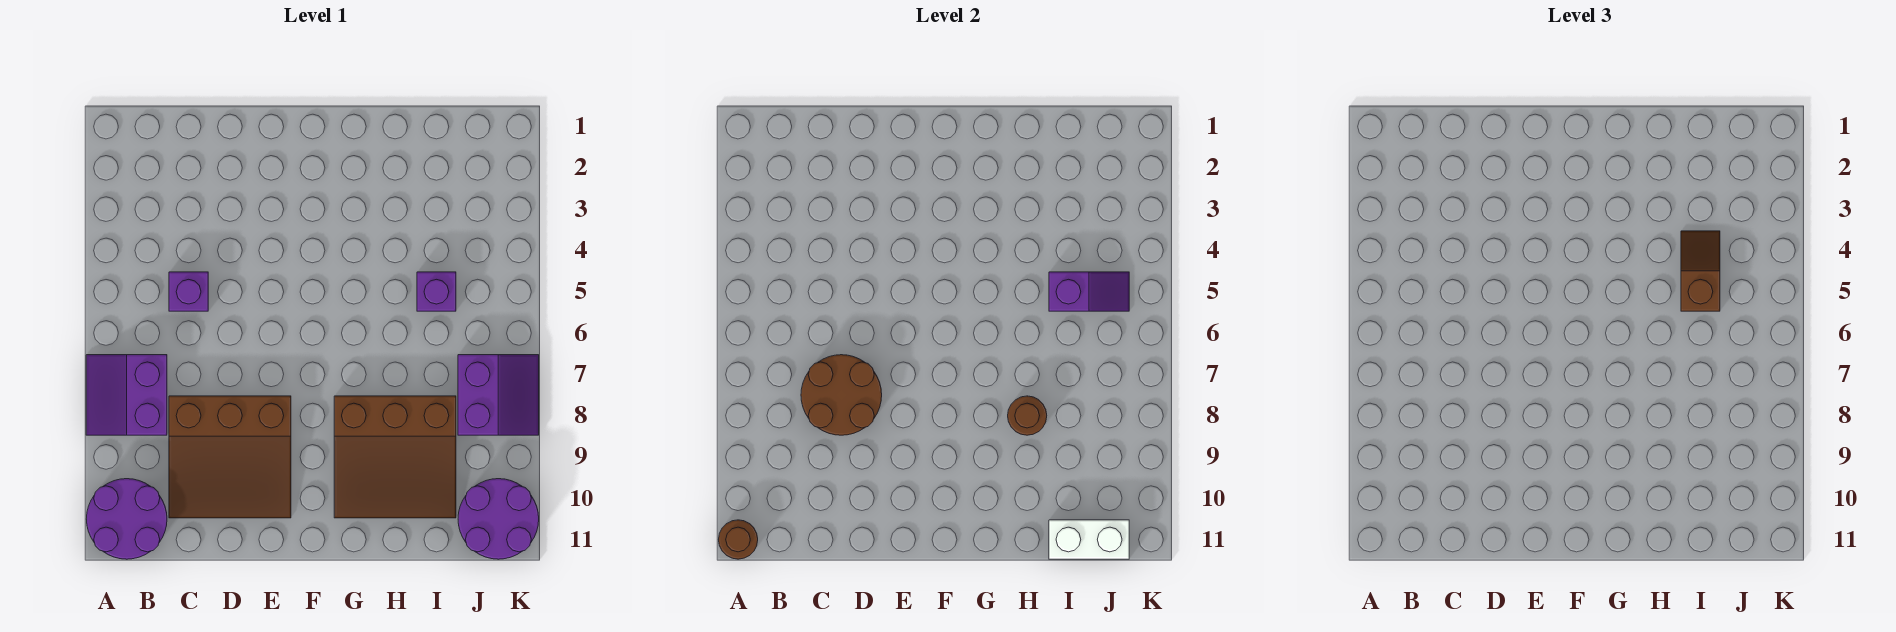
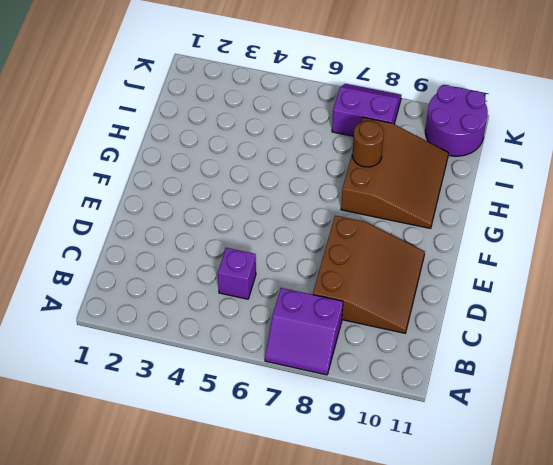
none -> purple round brick A10:B11 level 1
none -> purple brick I5 level 1
none -> brown round brick A11 level 2

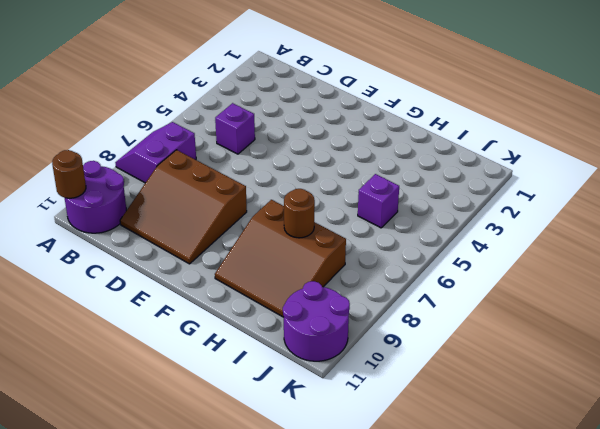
none -> purple slope J7:K8 level 1 top J
none -> brown round brick C7:D8 level 2
none -> purple slope I5:J5 level 2 top I

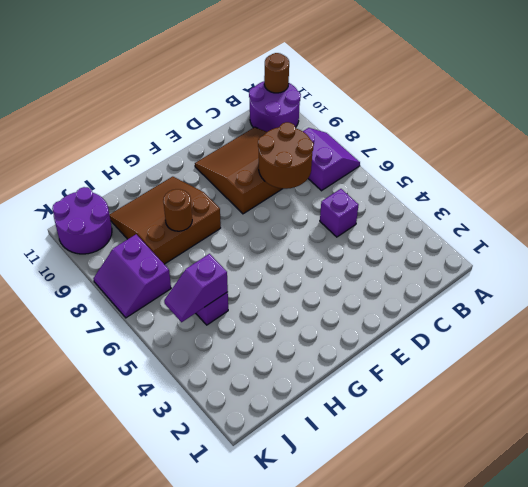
none -> white brick I11:J11 level 2
none -> brown slope I4:I5 level 3 top 5

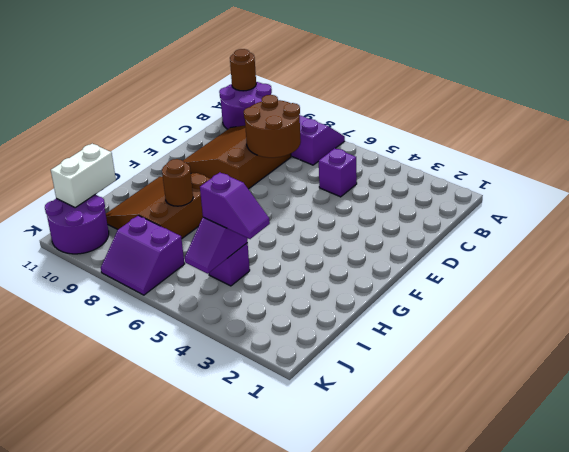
purple slope I4:I5 level 3 top 5 -> brown slope I4:I5 level 3 top 5

